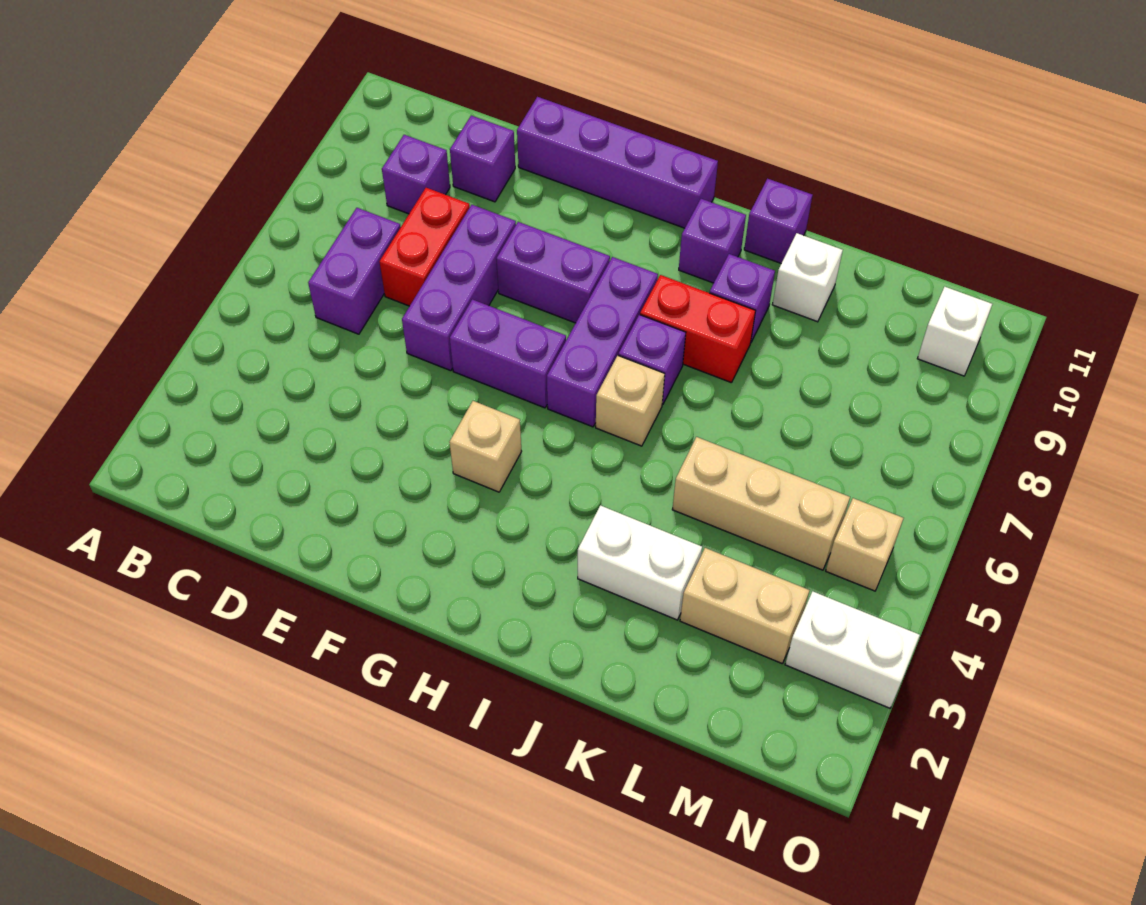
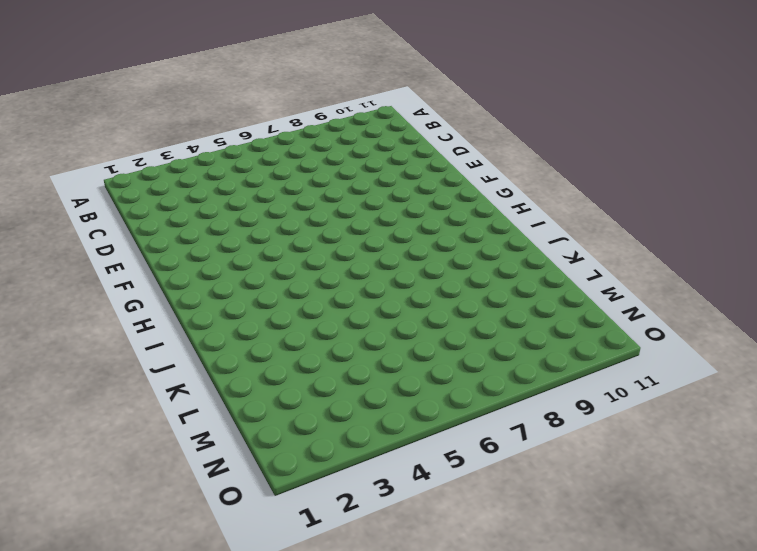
none -> purple brick C6:C7 level 1
none -> purple brick C9 level 1
none -> red brick D7:D8 level 1

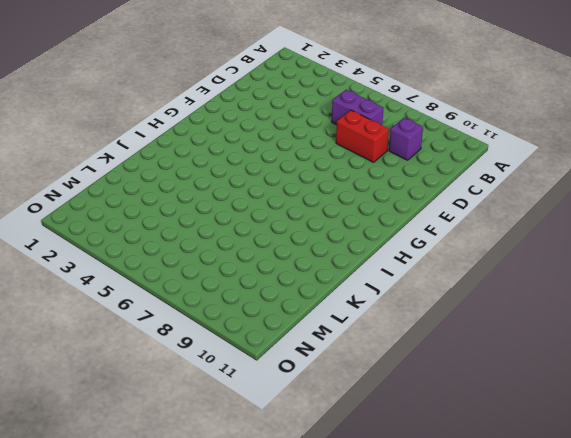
none -> purple brick D10 level 1
none -> purple brick E6:E8 level 1
none -> purple brick E11:H11 level 1

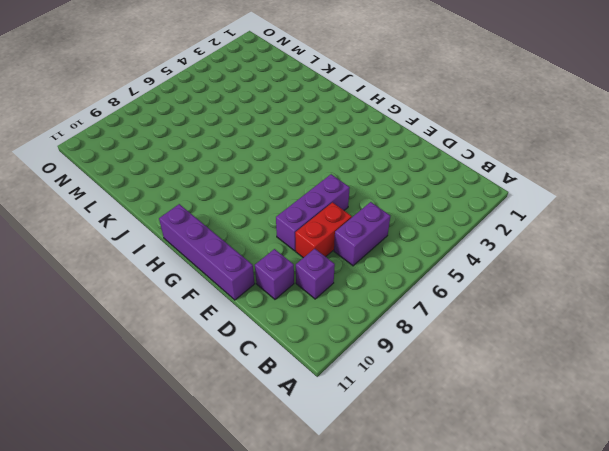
none -> purple brick F6:G6 level 1
none -> purple brick F8:G8 level 1
none -> tan brick G4 level 1

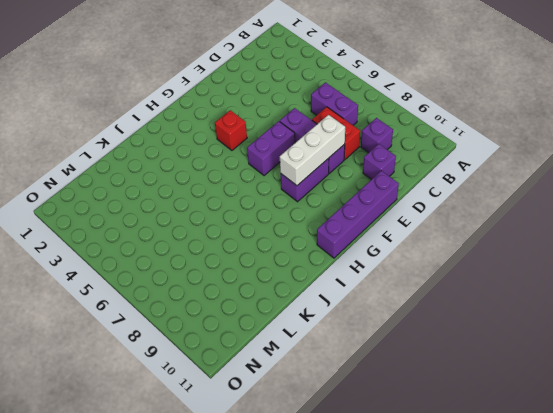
white brick E8:G8 level 2 -> none
red brick G4 level 1 -> tan brick G4 level 1
none -> purple brick H6:H8 level 1
none -> tan brick I6 level 1
none -> purple brick I7 level 1

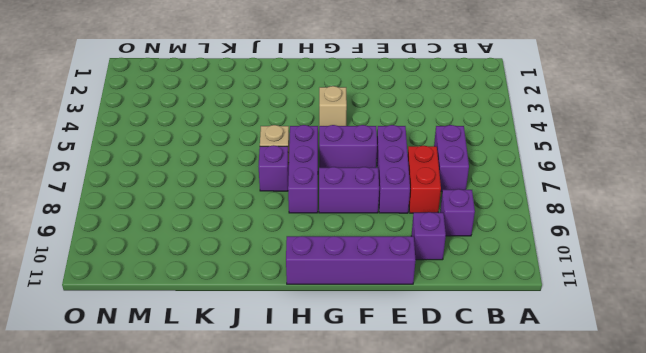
none -> red brick I8:J8 level 1
none -> purple brick I10 level 1
none -> white brick J3:K3 level 1

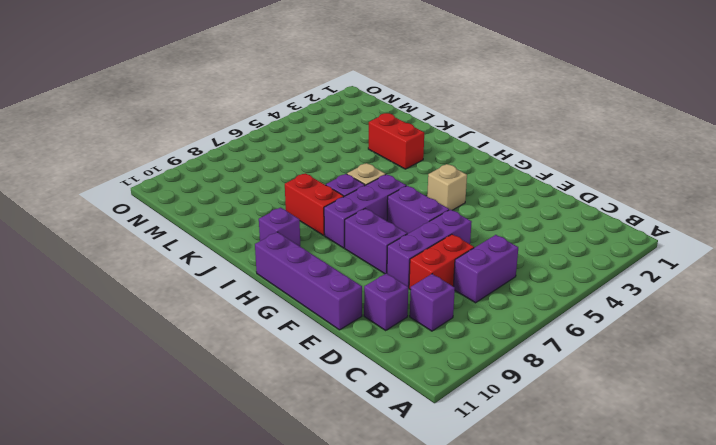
red brick J3:K3 level 1 -> white brick J3:K3 level 1
none -> purple brick J9 level 1
none -> purple brick J11 level 1
none -> tan brick K5:M5 level 1

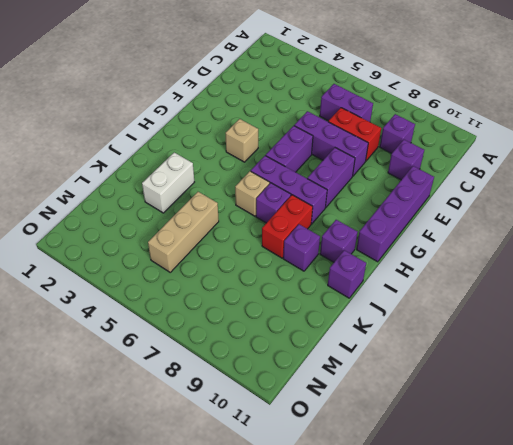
none -> white brick K10 level 1
none -> tan brick L3:M3 level 1
none -> white brick N3:O3 level 1

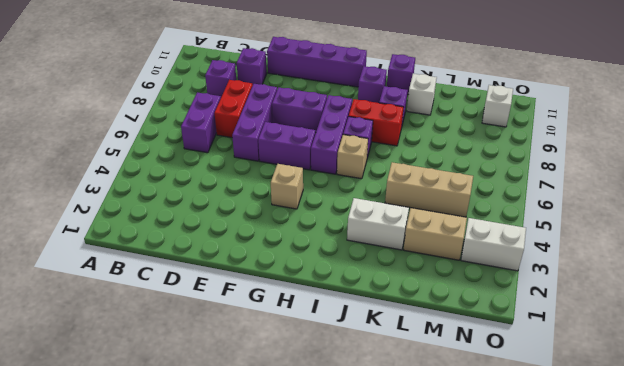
none -> tan brick N5 level 1

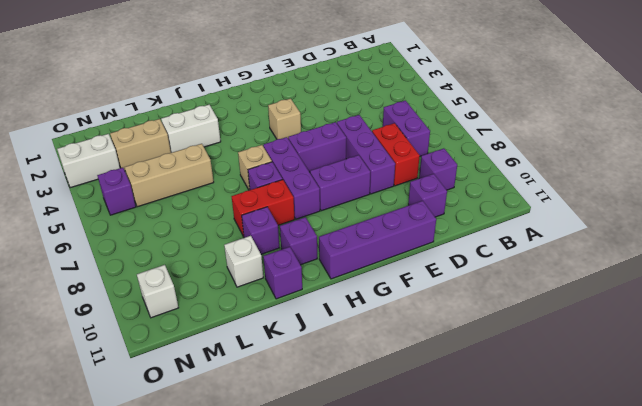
purple brick N5 level 1 -> tan brick N5 level 1

